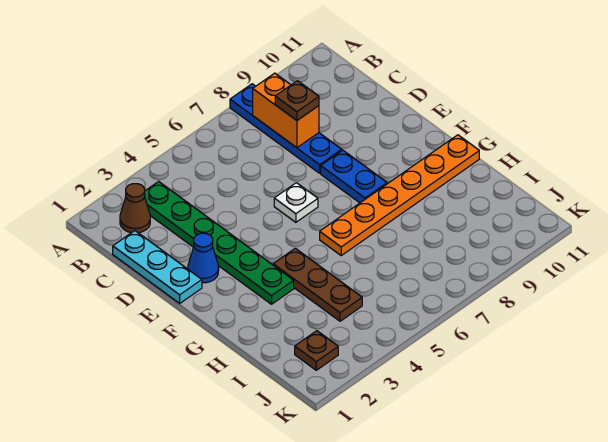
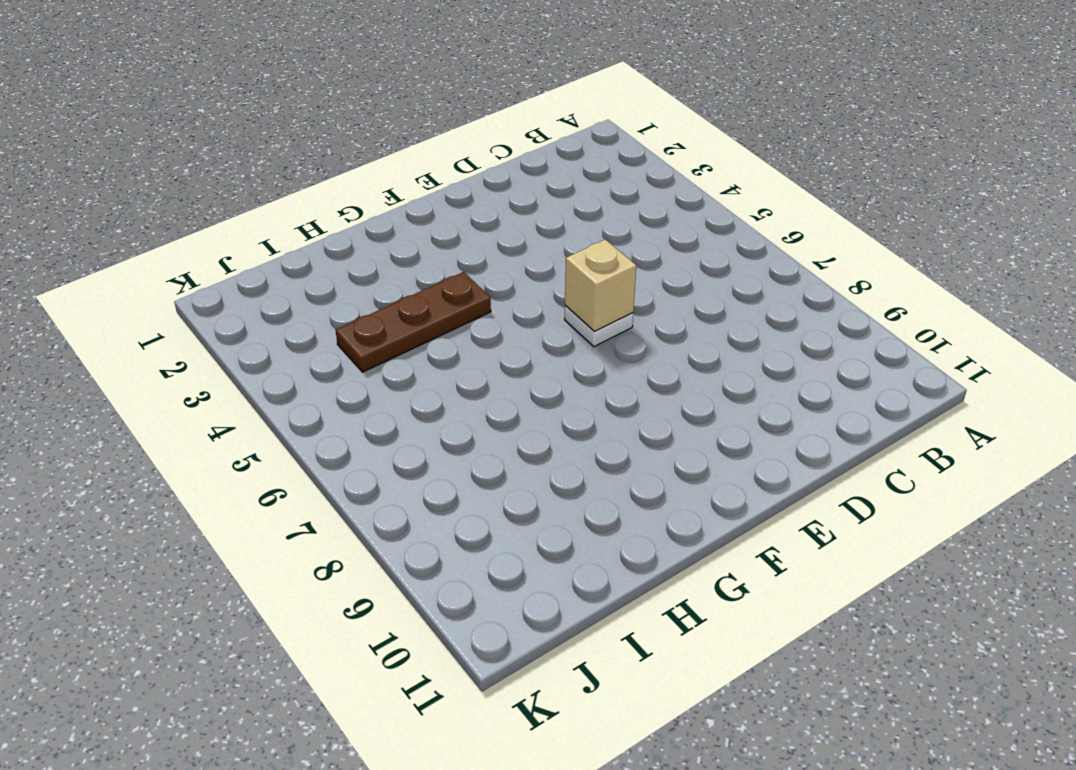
tan brick E6 level 2 -> none
none -> blue plate A8:D8 level 1
none -> brown cone B2 level 1
none -> green plate B3:G3 level 1

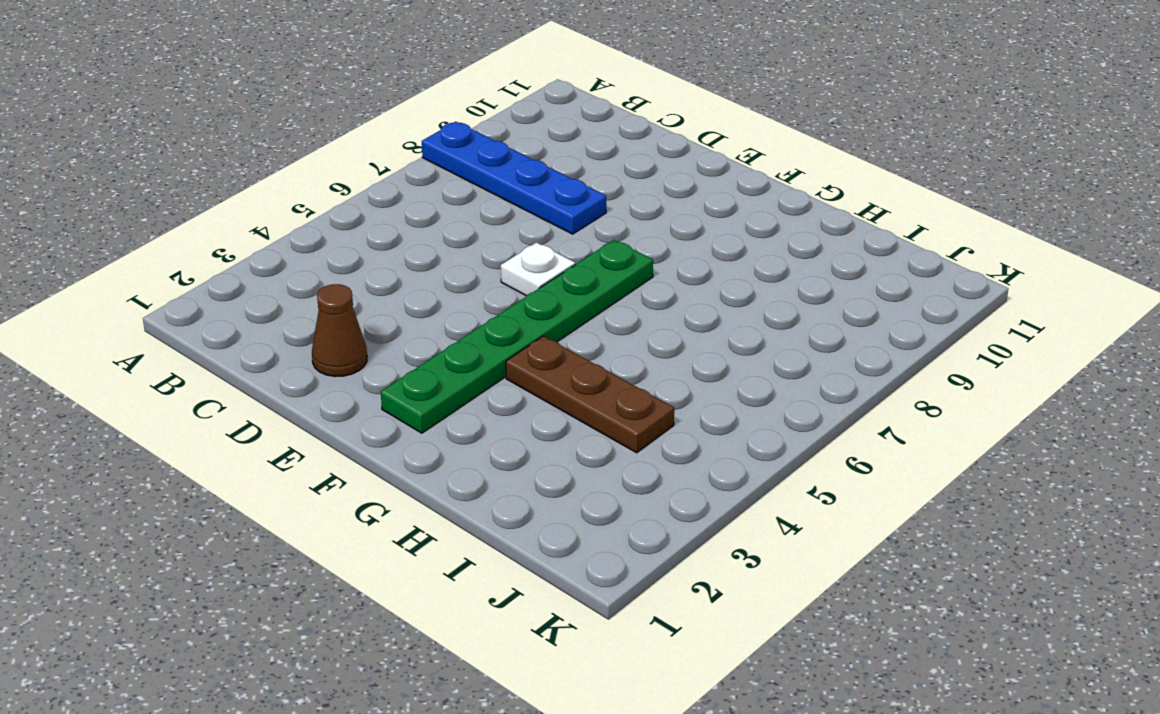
brown cone D2 level 1 -> brown cone B2 level 1
green plate F2:F7 level 1 -> green plate B3:G3 level 1
none -> cyan plate C1:E1 level 1
none -> blue cone E2 level 1
none -> blue plate E8:F8 level 1

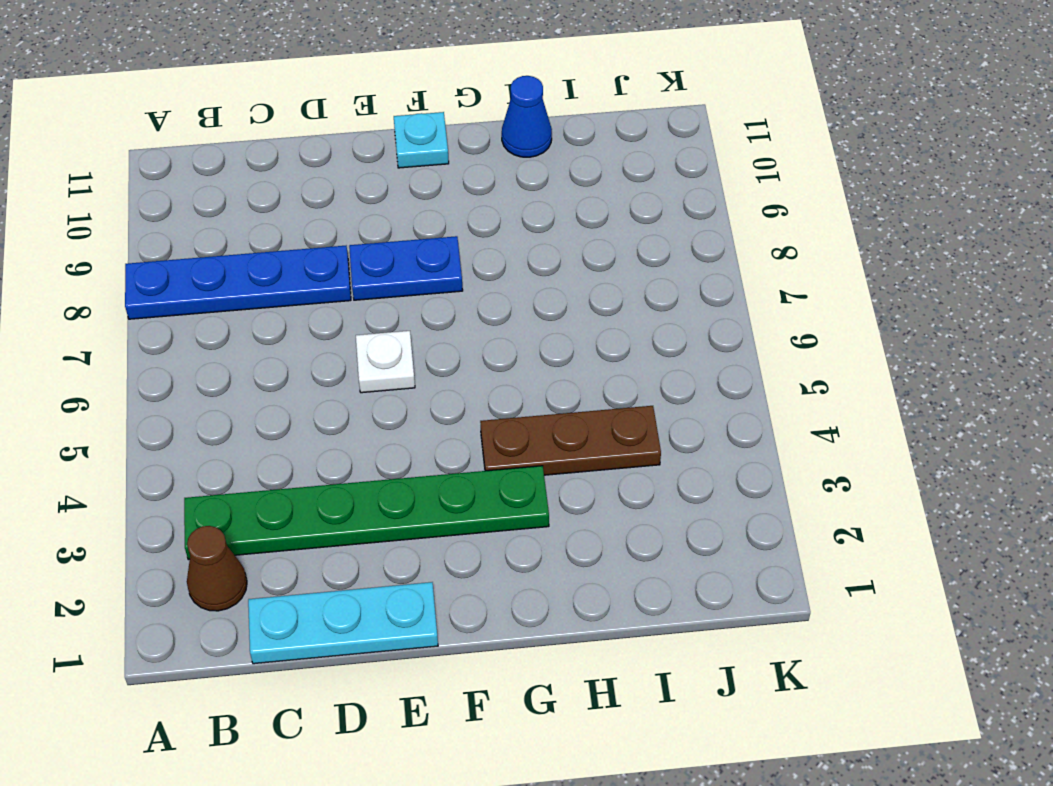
cyan plate F11 level 1 -> none
blue cone H11 level 1 -> blue cone E2 level 1
none -> orange plate G6:G11 level 1
none -> brown plate J2 level 1
none -> orange brick B8:C8 level 2

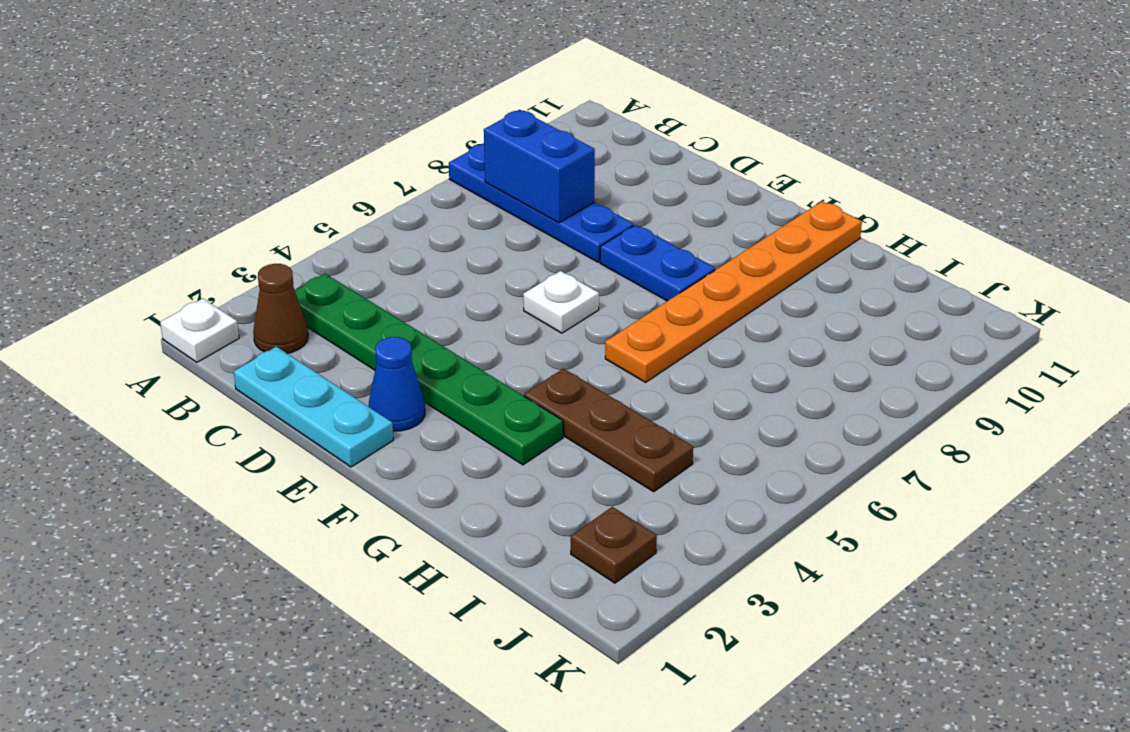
white plate A1 level 1 -> none
blue brick B8:C8 level 2 -> orange brick B8:C8 level 2
none -> brown plate C8 level 3

